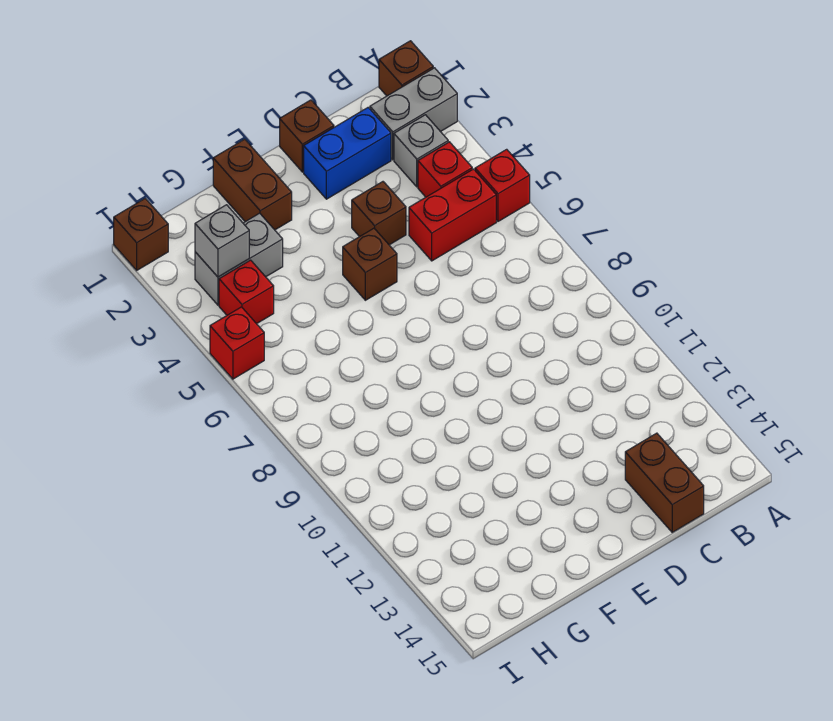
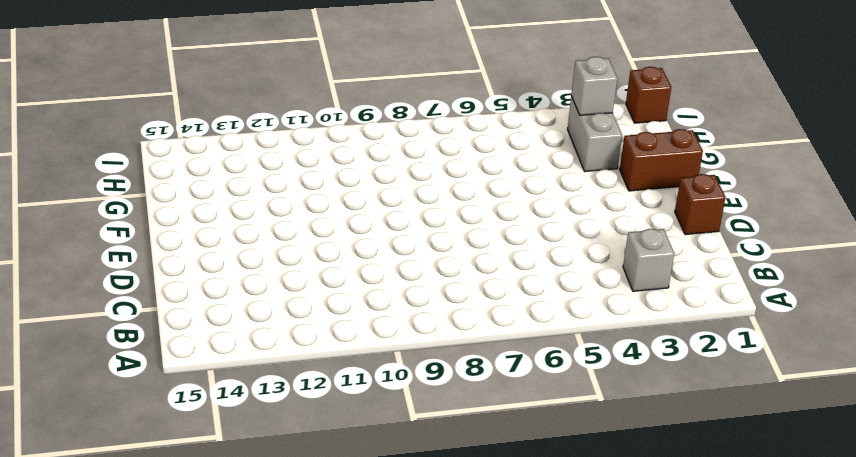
none -> brown brick A1 level 1
none -> grey brick A2:B2 level 1
none -> red brick A5 level 1

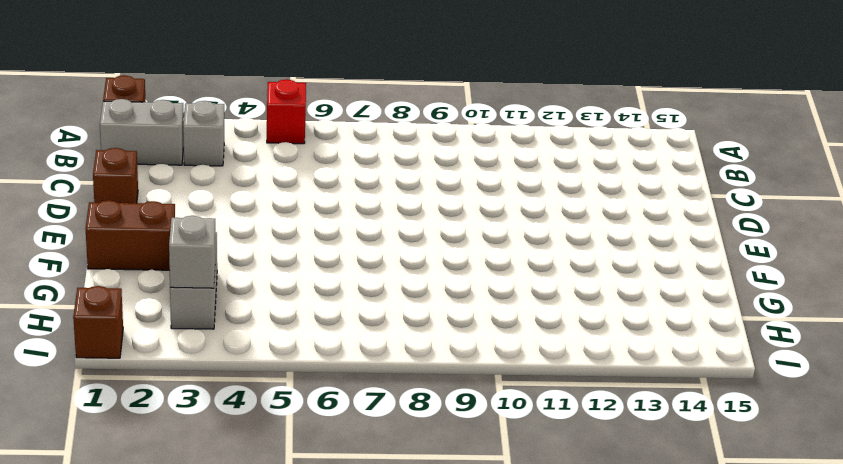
grey brick B1:B2 level 1 -> grey brick A2:B2 level 1
none -> red brick B4 level 1
none -> red brick B5:C5 level 1
none -> blue brick C2:D2 level 1

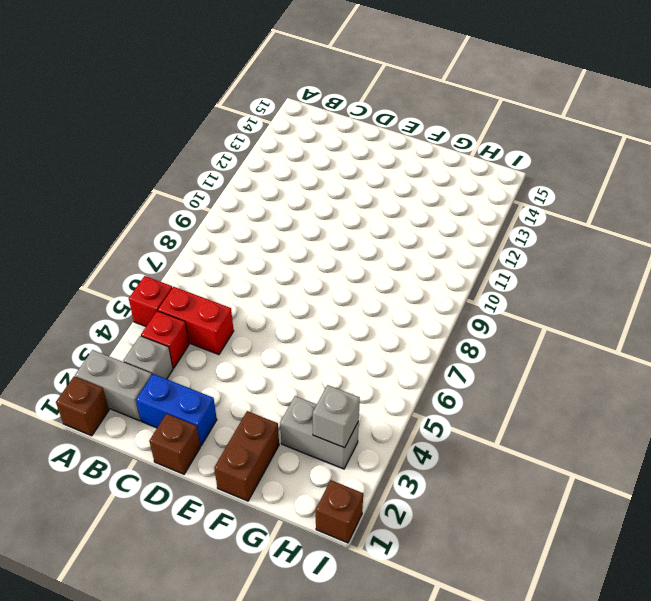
none -> brown brick C14:C15 level 1
none -> brown brick D4 level 1
none -> brown brick E5 level 1

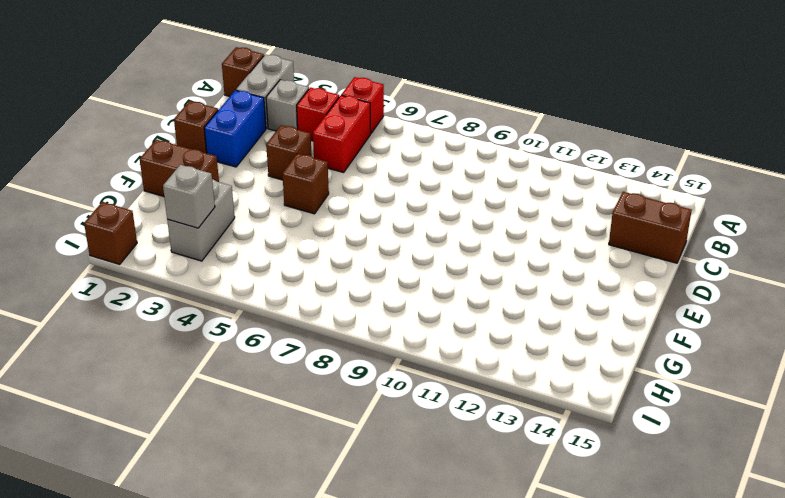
none -> red brick H4 level 1
none -> red brick I5 level 1

